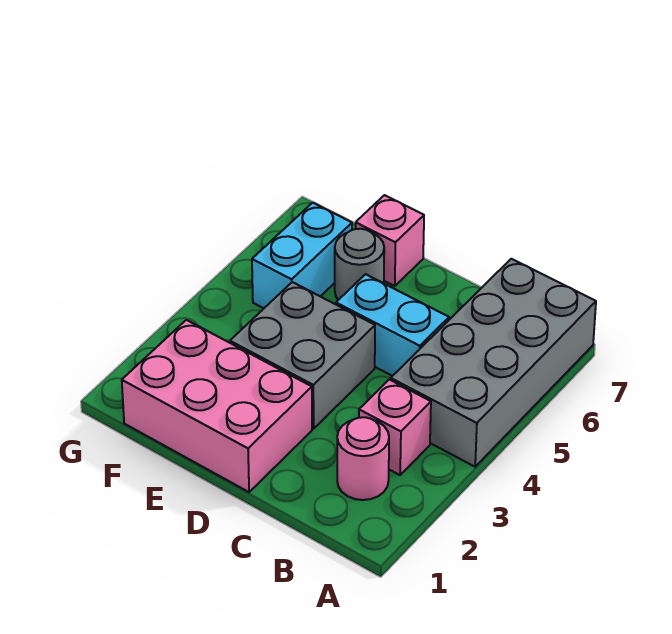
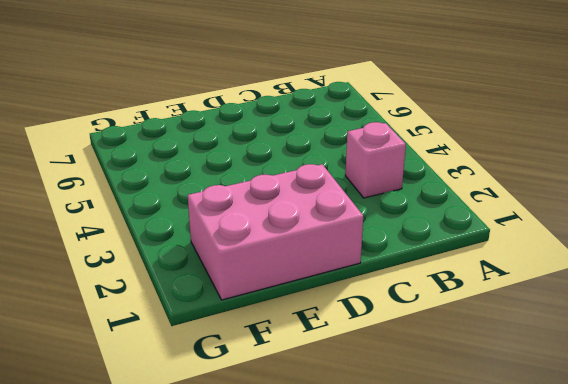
none -> grey brick A4:B7 level 1
none -> pink round brick B2 level 1

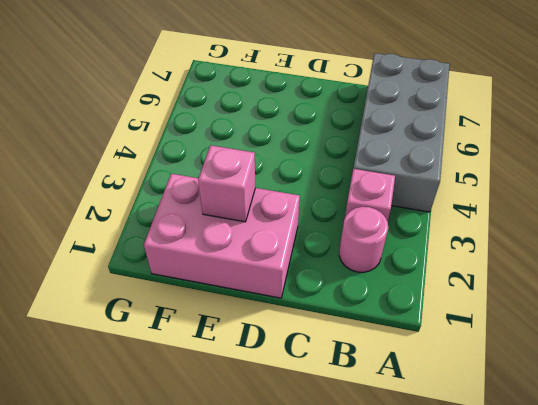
pink brick E2 level 2 -> pink brick E7 level 1
none -> cyan brick C5:D5 level 1
none -> grey brick D3:E4 level 1

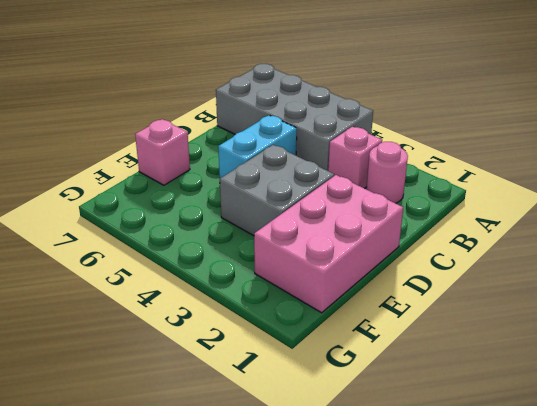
none -> grey round brick E6 level 1
none -> cyan brick F5:F6 level 1

